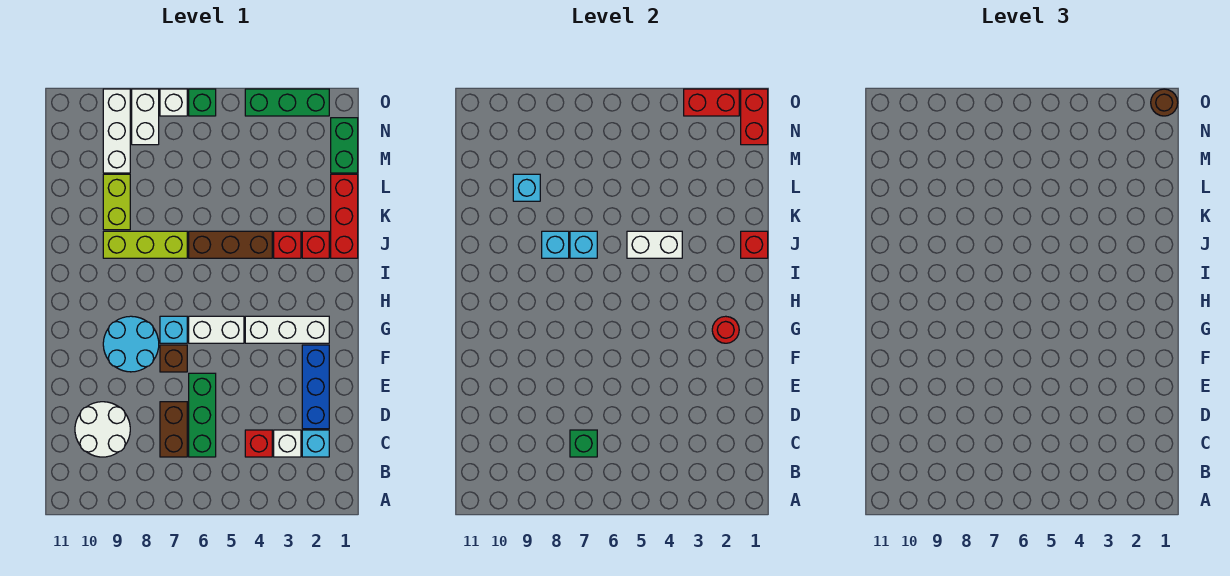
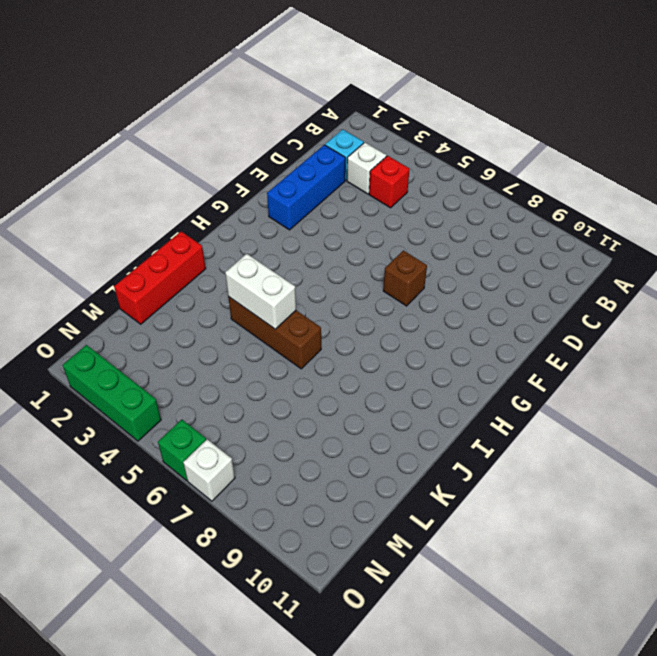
none -> green brick C6:E6 level 1
none -> brown brick C7:D7 level 1
none -> white round brick C9:D10 level 1
none -> cyan round brick F8:G9 level 1

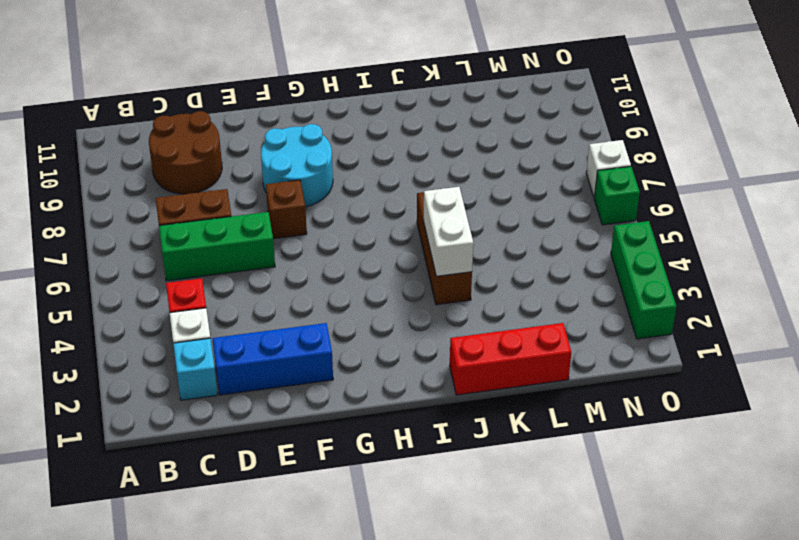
brown round brick C9:D10 level 1 -> white round brick C9:D10 level 1
none -> white brick G2:G4 level 1
none -> white brick G5:G6 level 1
none -> cyan brick G7 level 1
none -> red brick J2 level 1

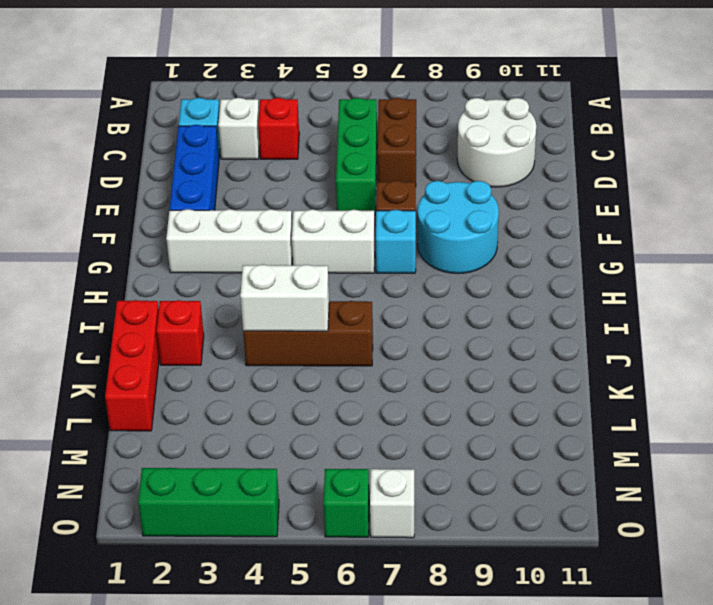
none -> red brick J3 level 1
none -> lime brick J7:J9 level 1
none -> lime brick K9:L9 level 1
none -> green brick M1:N1 level 1

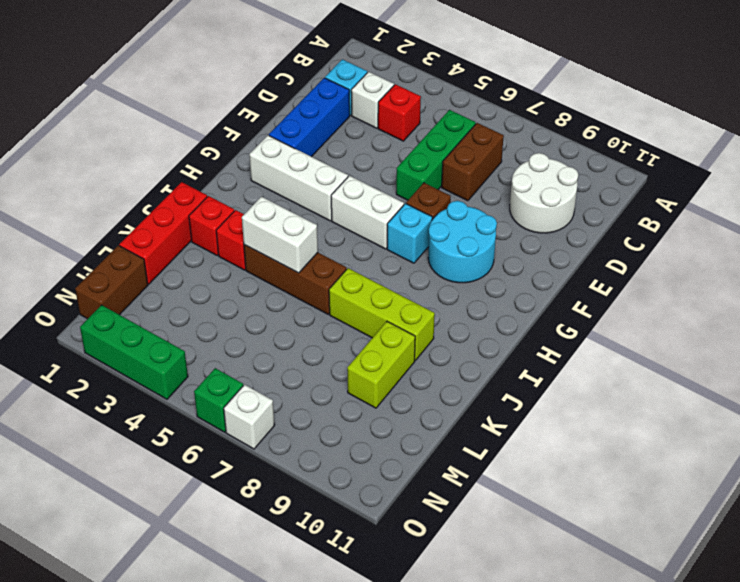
brown brick M1:N1 level 1 -> green brick M1:N1 level 1
none -> white brick M9:O9 level 1
none -> white brick N8:O8 level 1
none -> green brick C7 level 2
none -> red round brick G2 level 2

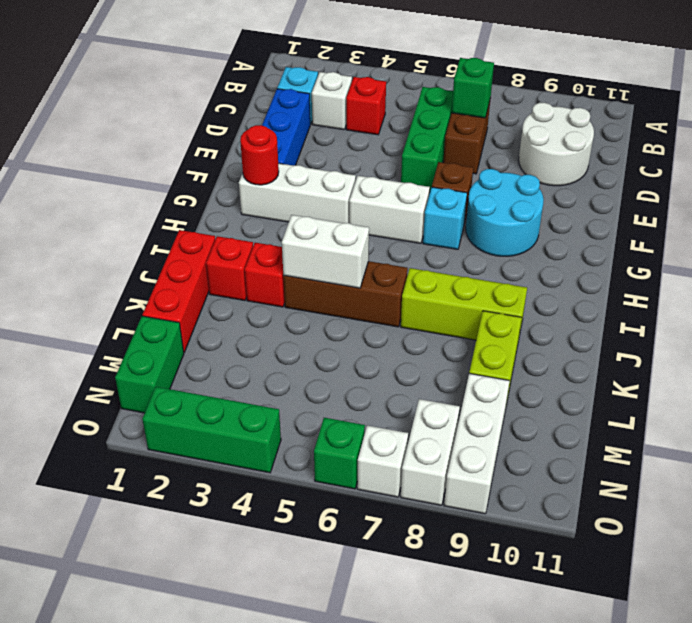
none -> red brick J1 level 2
none -> cyan brick J7 level 2
none -> cyan brick J8 level 2
none -> cyan brick L9 level 2

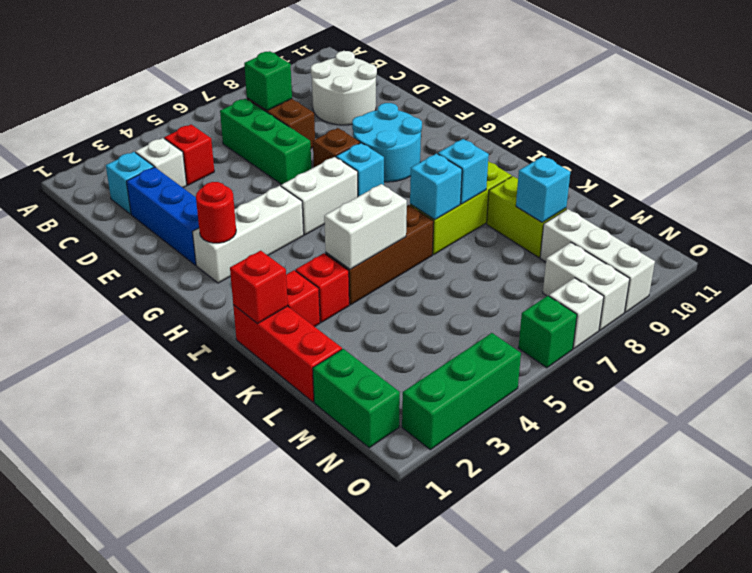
none -> red brick N1:O1 level 2
none -> red brick O2:O3 level 2
none -> brown round brick O1 level 3

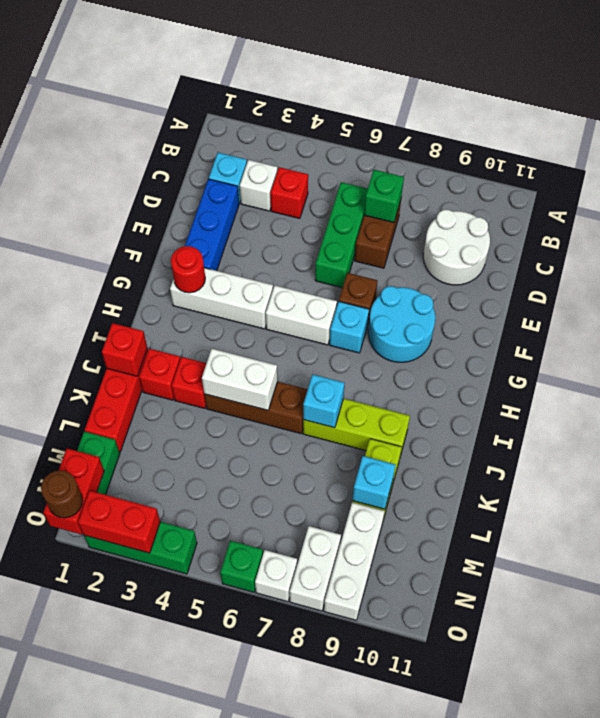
none -> cyan brick J8 level 2

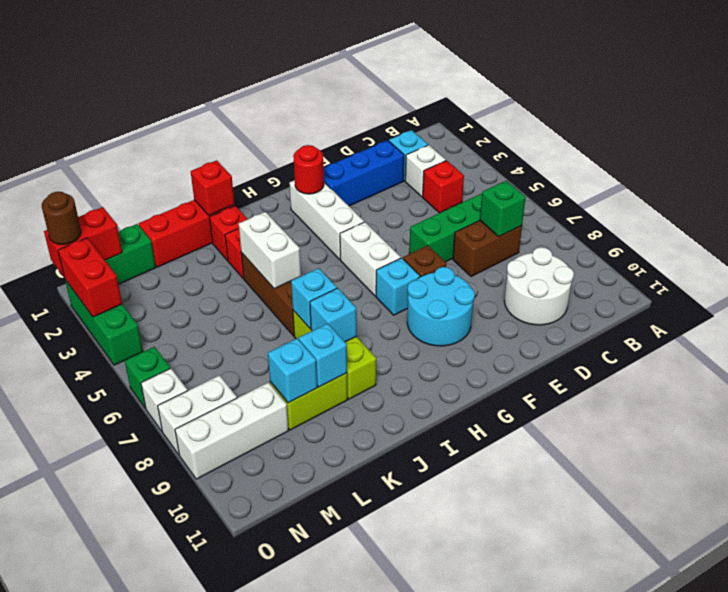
cyan brick K9 level 2 -> none

